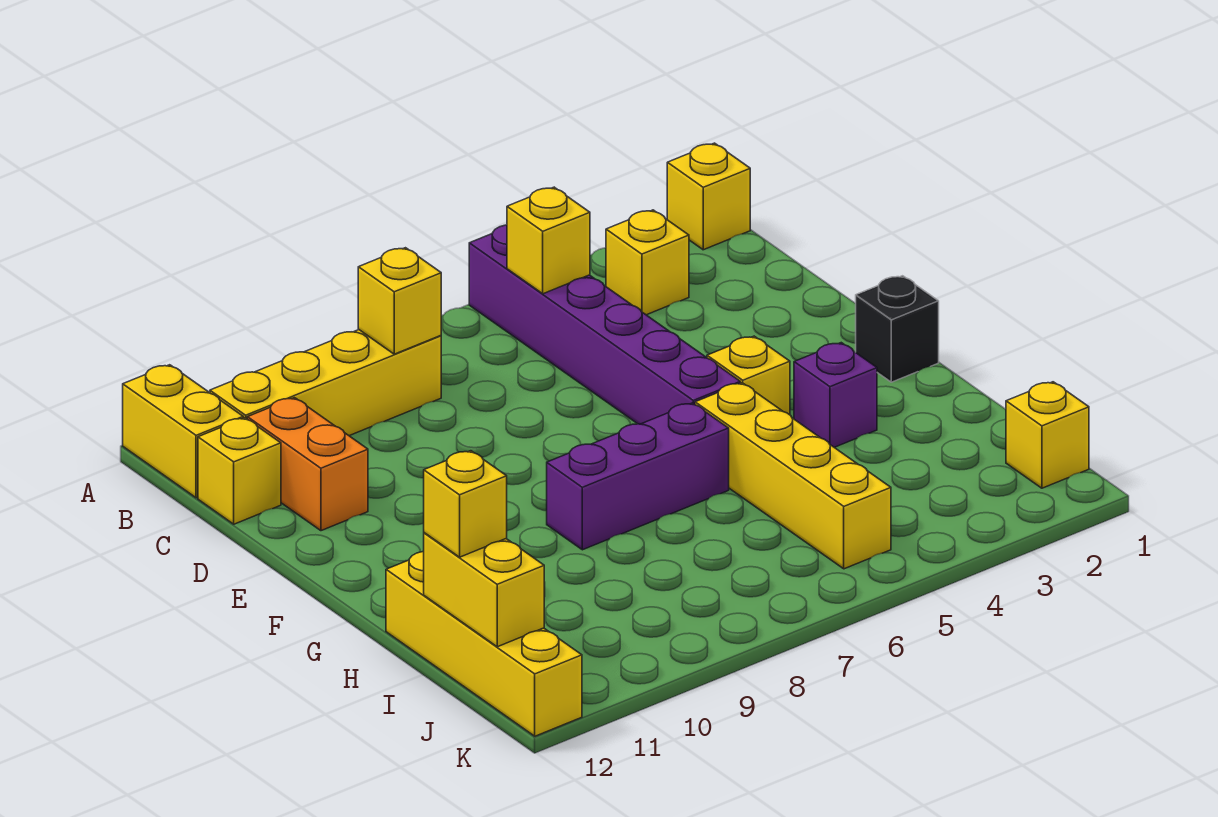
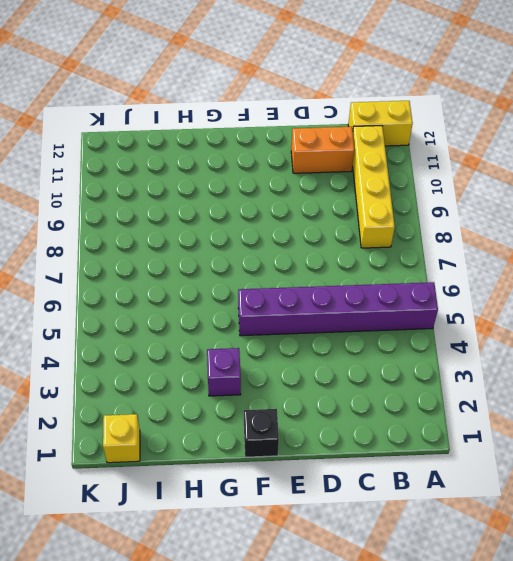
none -> yellow brick A1 level 1
none -> yellow brick B3 level 1
none -> yellow brick C12 level 1

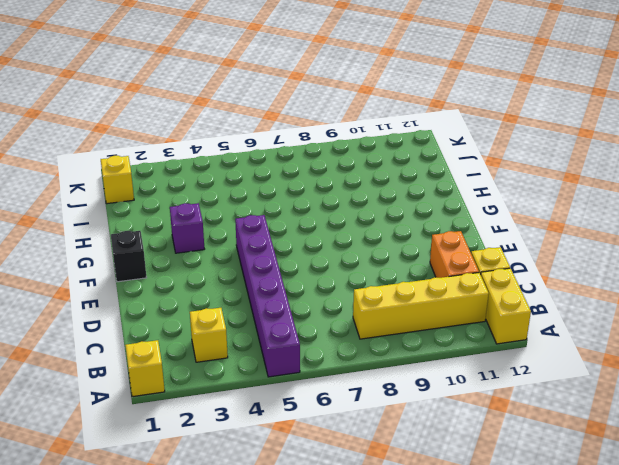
none -> yellow brick F4 level 1
none -> yellow brick G5:J5 level 1
none -> purple brick G6:G8 level 1

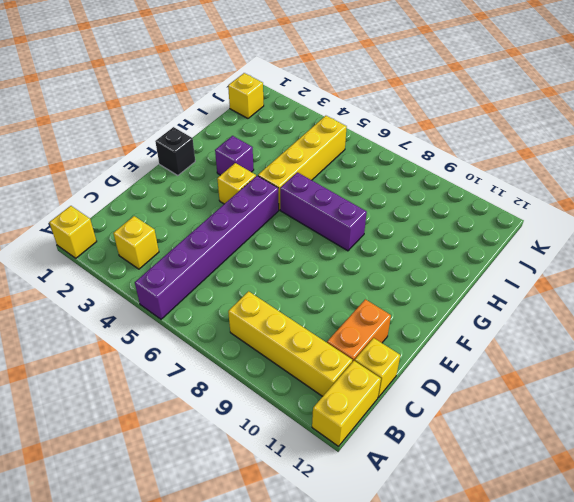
none -> yellow brick H12:K12 level 1
none -> yellow brick B5 level 2
none -> yellow brick B8 level 2

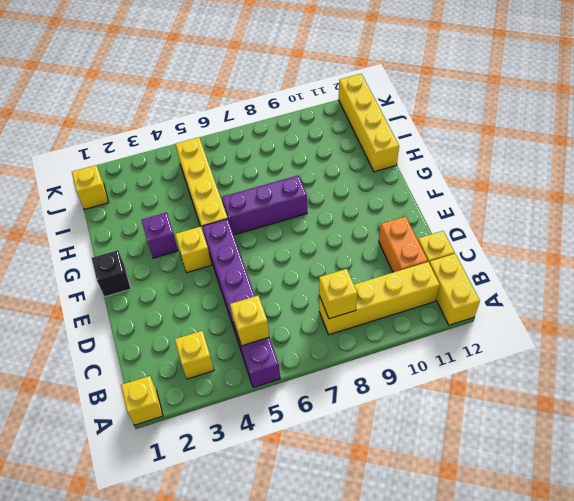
none -> yellow brick I12:J12 level 2
none -> yellow brick I12 level 3

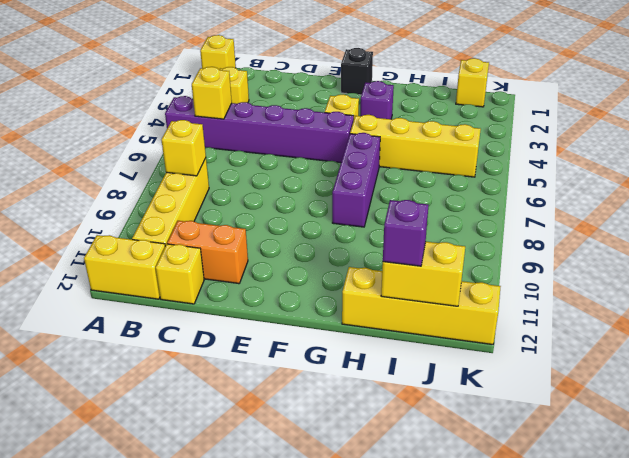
purple brick I12 level 3 -> yellow brick I12 level 3

